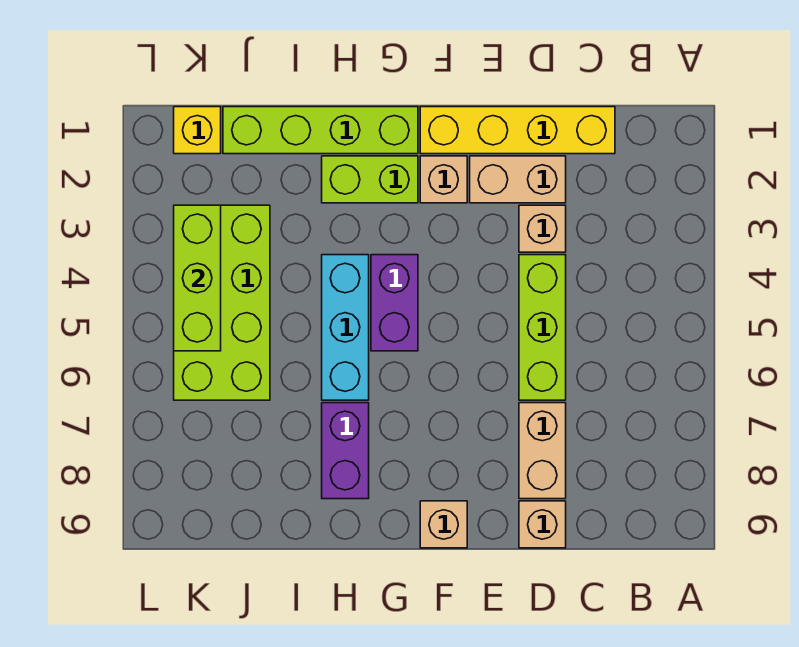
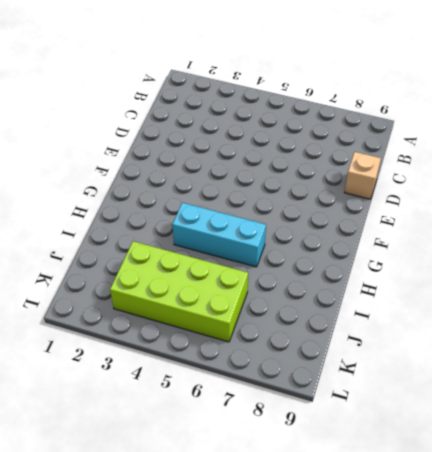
none -> yellow brick C1:F1 level 1
none -> tan brick D2:E2 level 1
none -> tan brick D3 level 1

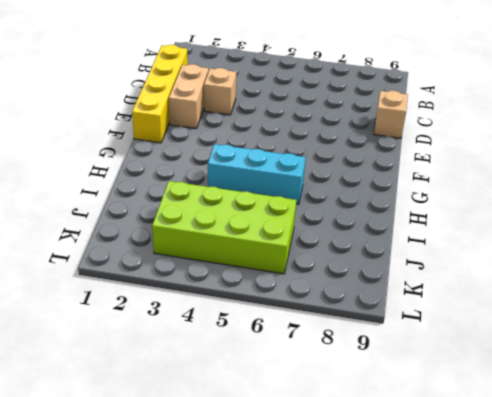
none -> lime brick D4:D6 level 1
none -> tan brick D7:D8 level 1
none -> tan brick F2 level 1

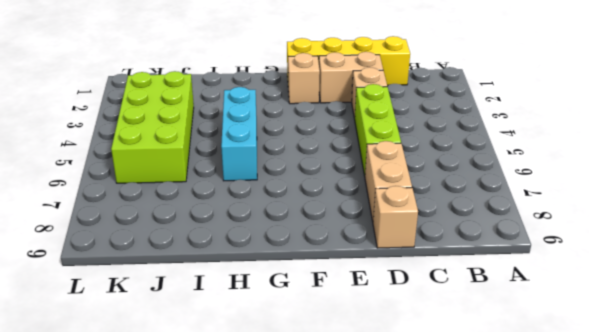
none -> tan brick F9 level 1
none -> lime brick G1:J1 level 1
none -> lime brick G2:H2 level 1

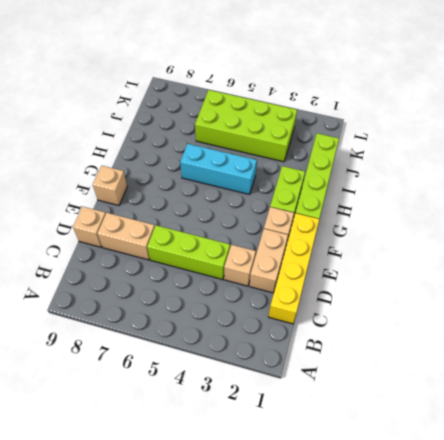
none -> purple brick G4:G5 level 1
none -> purple brick H7:H8 level 1
none -> yellow brick K1 level 1

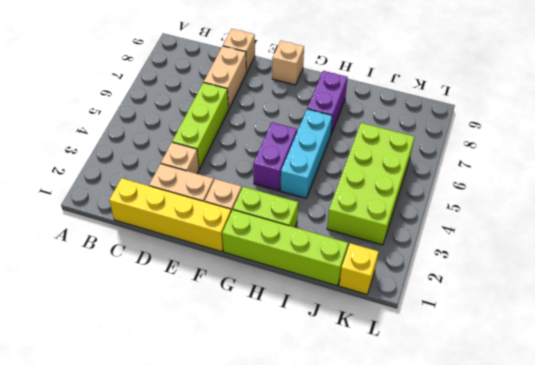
none -> lime brick K3:K5 level 2

